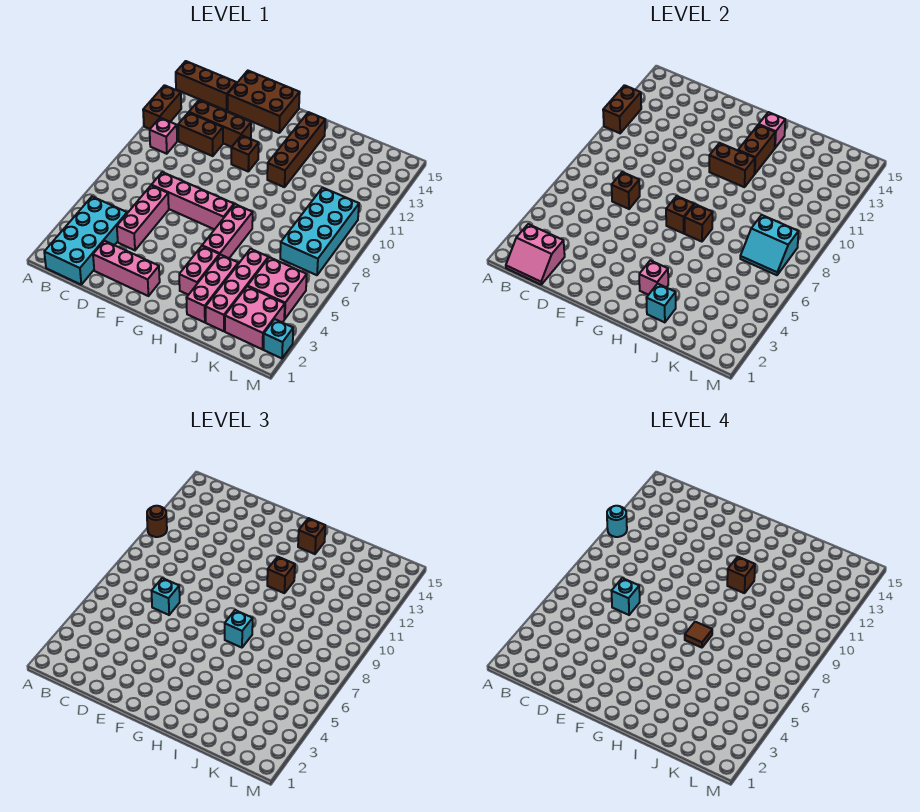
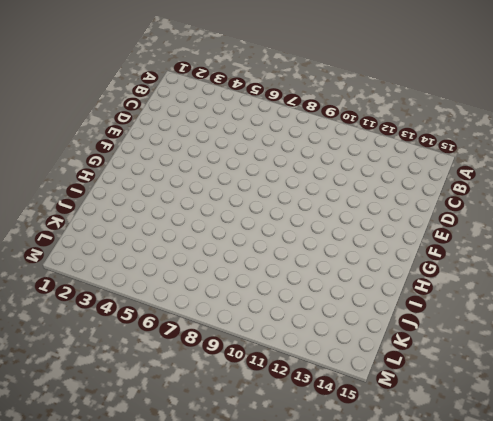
none -> brown brick A11:A12 level 1
none -> brown brick A14:C14 level 1
none -> cyan brick B1:C4 level 1
none -> pink brick B10 level 1

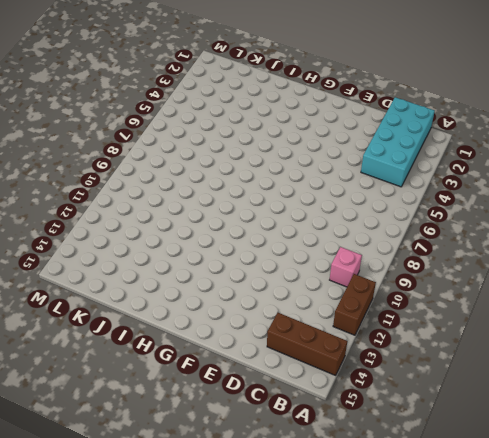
none -> brown brick C11:D11 level 1
none -> brown brick C12:E12 level 1
none -> pink brick D2:F2 level 1
none -> pink brick D4:D6 level 1

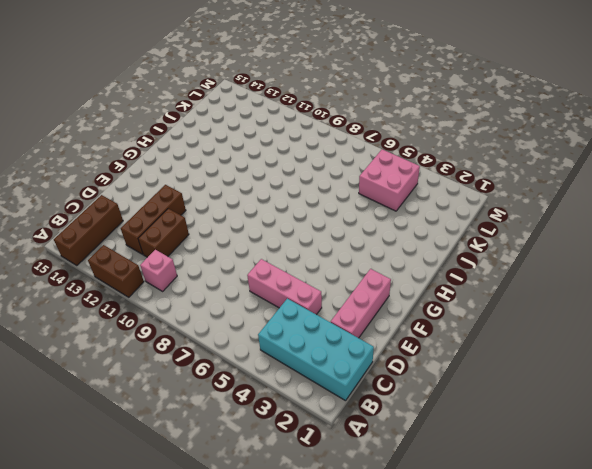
none -> pink brick D7:G7 level 1
none -> brown brick D14:F15 level 1
none -> brown brick F11 level 1
none -> pink brick H3:H4 level 1

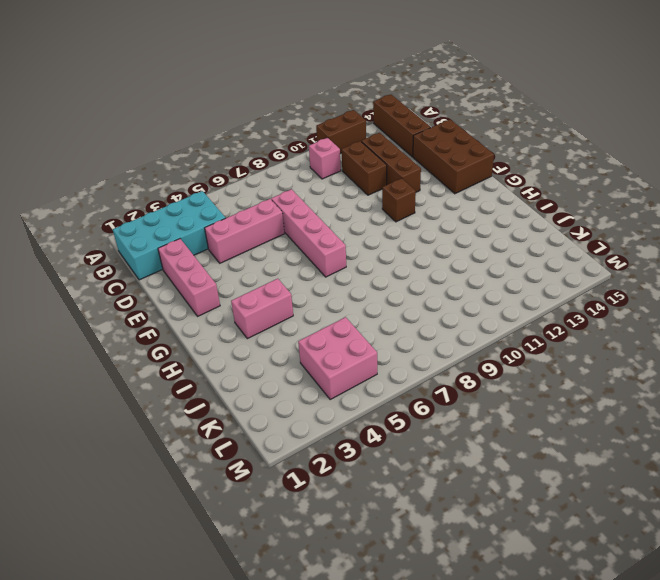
none -> pink brick H5:H7 level 1
none -> brown brick H11:H14 level 1
none -> pink brick I2:I4 level 1
none -> pink brick J2:J5 level 1

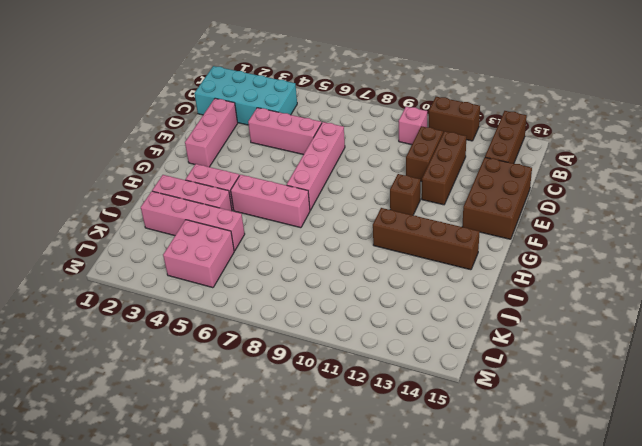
none -> pink brick K2:L3 level 1
none -> cyan brick K7:L10 level 1
none -> cyan brick M2 level 1
none -> brown brick A11:A12 level 2

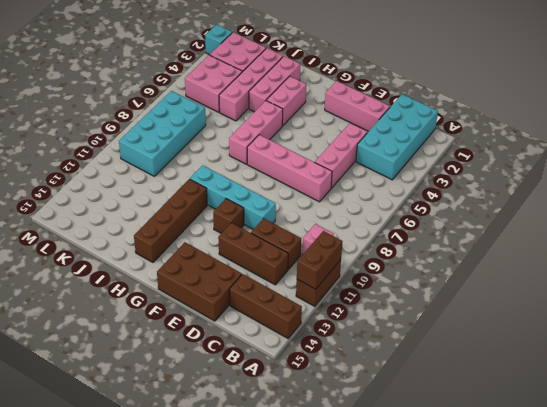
cyan brick E10:H10 level 1 -> none
none -> pink slope B1:C2 level 2 top 2
none -> brown brick D7 level 2
none -> brown brick G7 level 2
none -> brown brick G11:H11 level 2

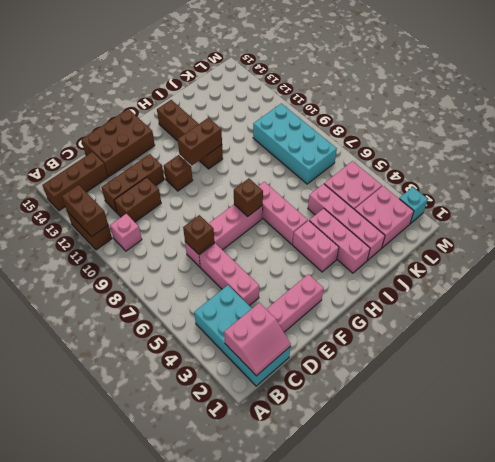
none -> pink brick H3 level 2
none -> brown brick H7 level 2
none -> brown brick H12:H13 level 2
none -> pink brick H14 level 2

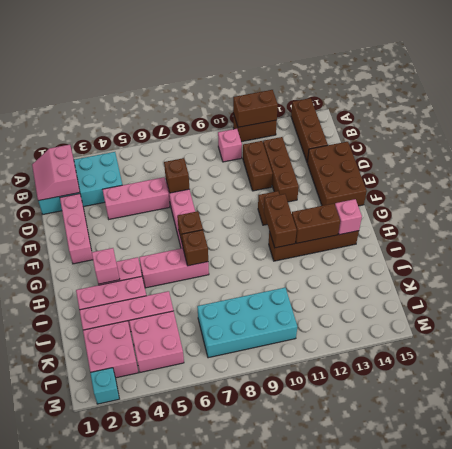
none -> cyan brick I2 level 2
none -> cyan slope K7:L8 level 2 top 8
none -> brown round brick A11 level 3
none -> cyan brick D7 level 3

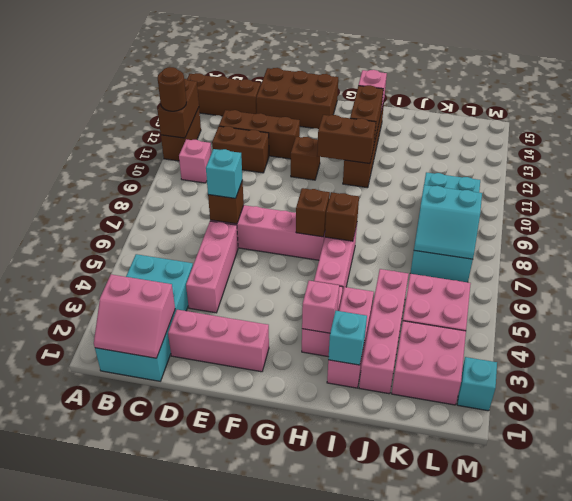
none -> cyan brick H7 level 3
none -> brown brick H11 level 3
none -> brown brick H14 level 3
none -> cyan round brick A11 level 4

